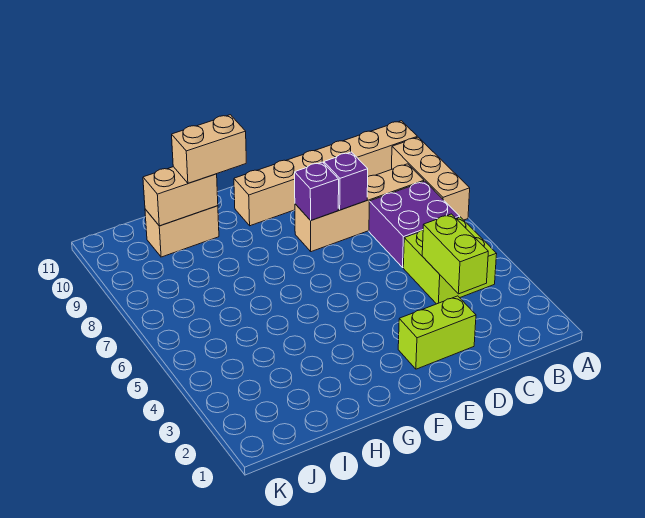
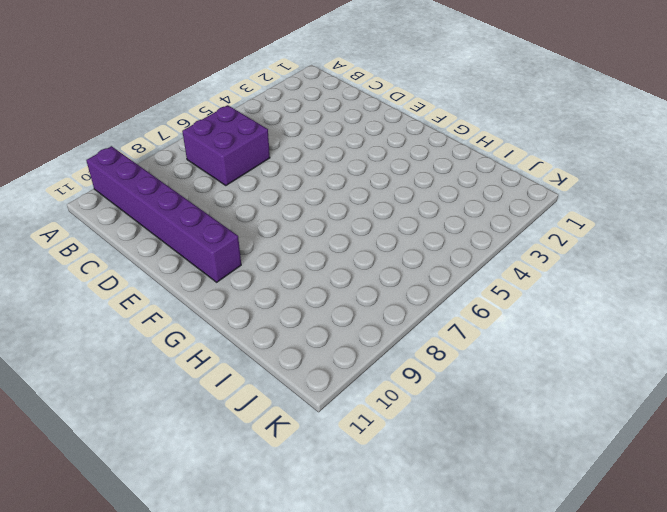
purple brick A10:F10 level 1 -> tan brick A10:F10 level 1
none -> tan brick A7:A9 level 1
none -> lime brick B4:C5 level 1
none -> tan brick B8:E8 level 1

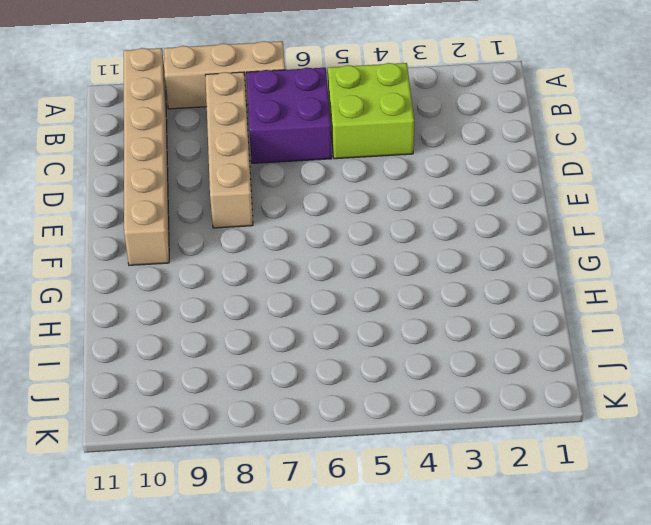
none -> lime brick D2:E2 level 1
none -> tan brick H10:I10 level 1
none -> lime brick C3:C4 level 2

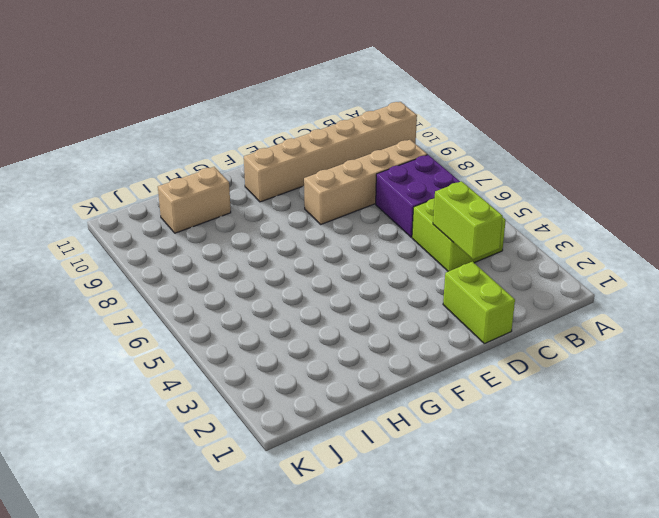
lime brick D1:D2 level 1 -> lime brick D2:E2 level 1
none -> tan brick A7:A9 level 1
none -> purple brick D8 level 2
none -> purple brick E8 level 2

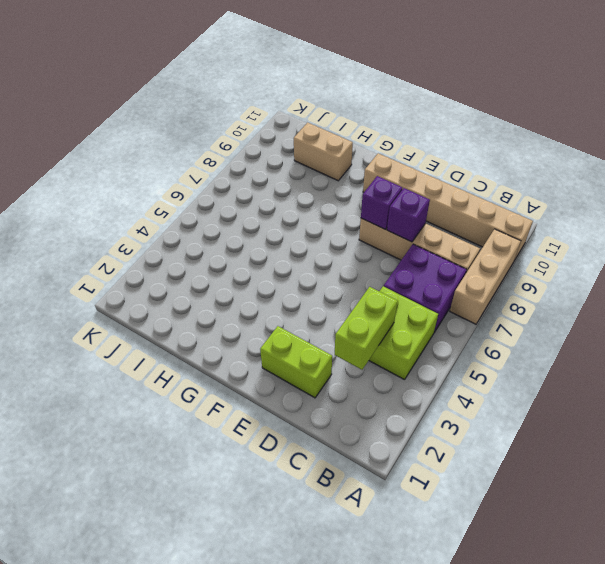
none -> tan brick H10:I10 level 2
none -> tan brick G10:H10 level 3

